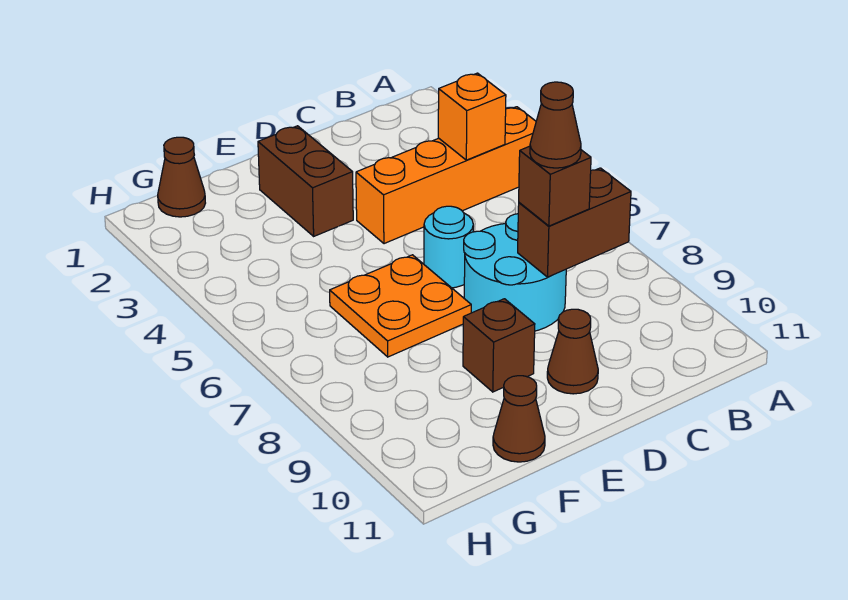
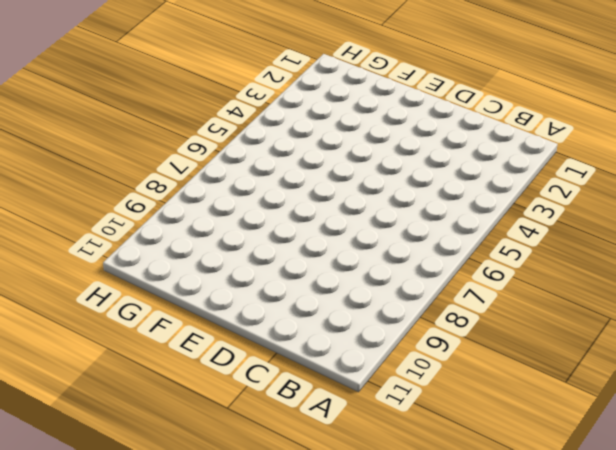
none -> orange brick A4:D4 level 1
none -> cyan round brick C7:D8 level 1
none -> cyan round brick D6 level 1

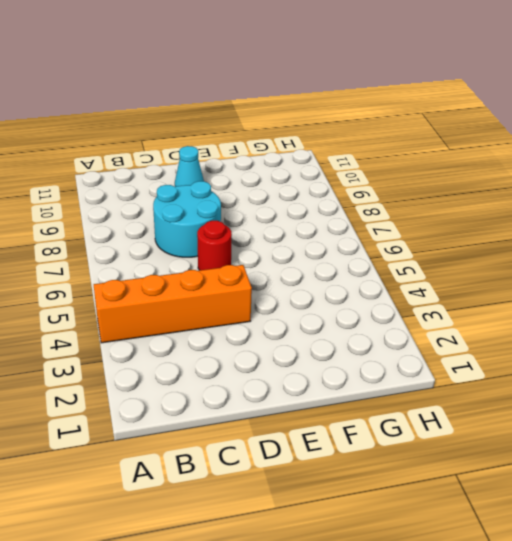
red round brick D6 level 1 -> cyan round brick D6 level 1
cyan cone D10 level 1 -> brown cone D10 level 1
none -> brown brick E2:E3 level 1
none -> orange plate E6:F7 level 1
none -> brown brick E9 level 1

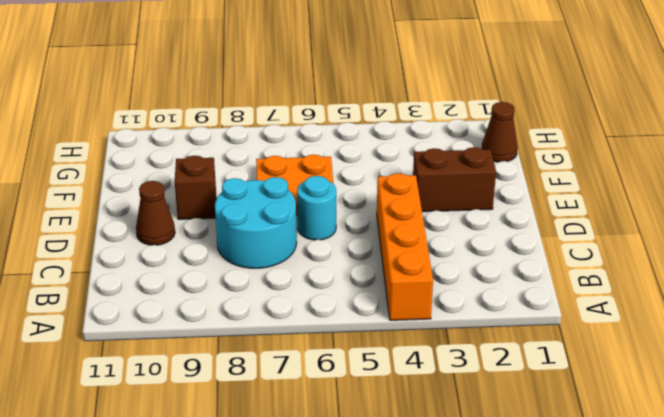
none -> brown cone F11 level 1
none -> orange brick B4 level 2
none -> brown brick B8:C8 level 2

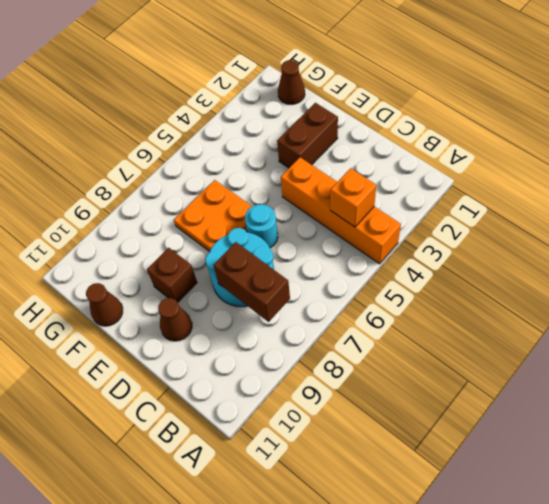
none -> brown brick C8 level 3
none -> brown cone C8 level 4

